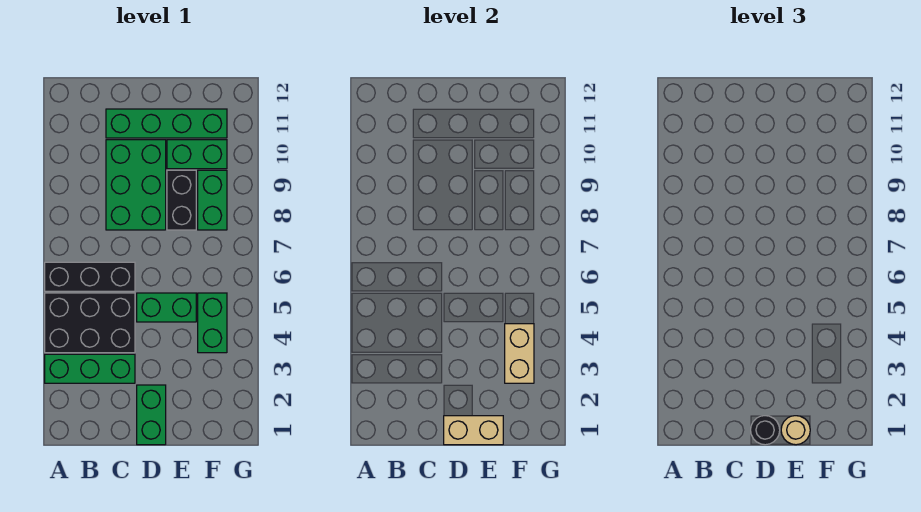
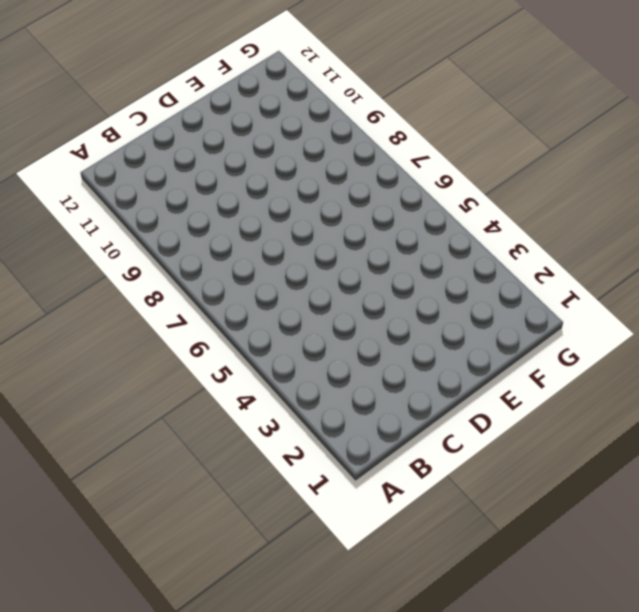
none -> green brick A3:C3 level 1
none -> black brick A4:C5 level 1
none -> black brick A6:C6 level 1

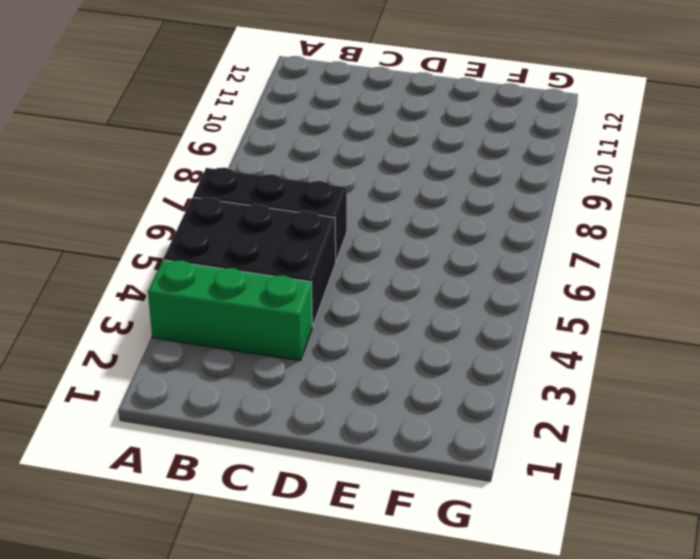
none -> green brick C8:D10 level 1
none -> green brick C11:F11 level 1
none -> green brick D1:D2 level 1

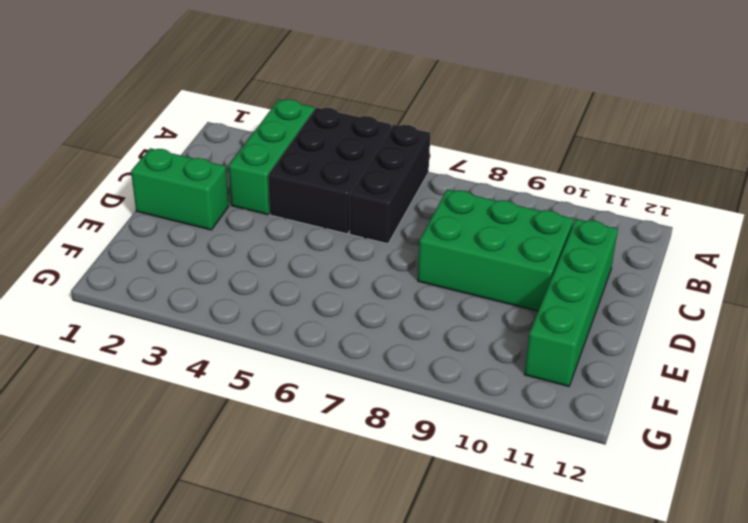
none -> green brick D5:E5 level 1
none -> black brick E8:E9 level 1
none -> green brick E10:F10 level 1

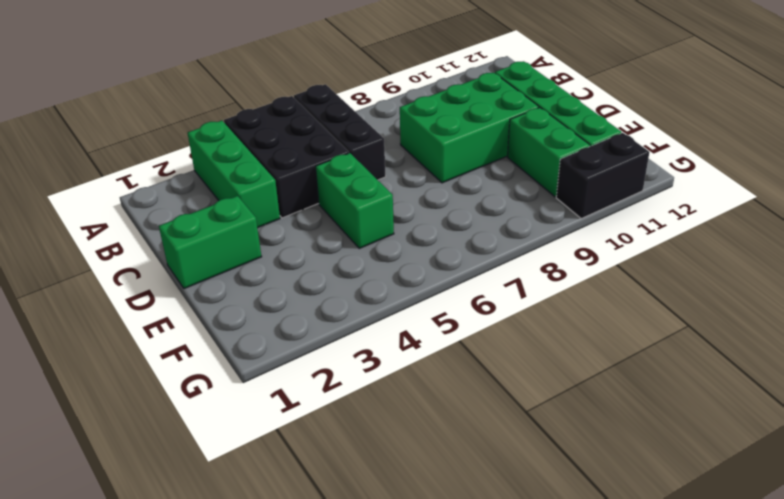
black brick G10:G11 level 1 -> black brick E8:E9 level 1
none -> green brick F4:F5 level 1
none -> green brick F8:F9 level 1
none -> tan brick D1:E1 level 2

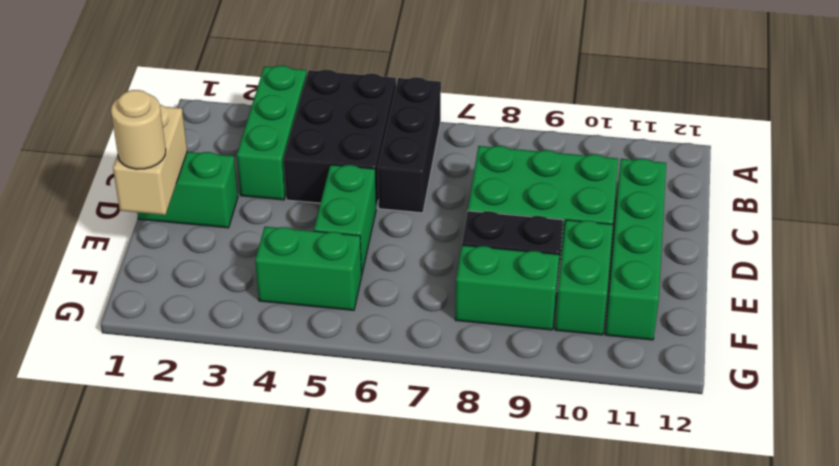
none -> tan brick F3:F4 level 2
none -> black round brick D1 level 3

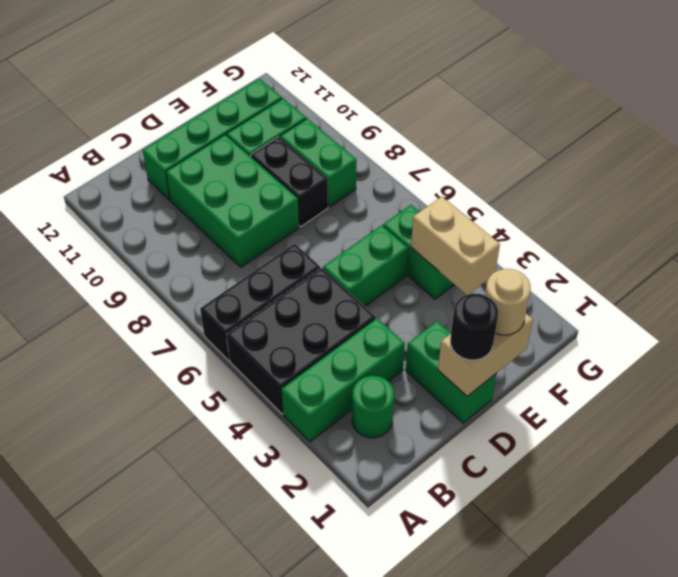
green round brick B2 level 1 -> none

